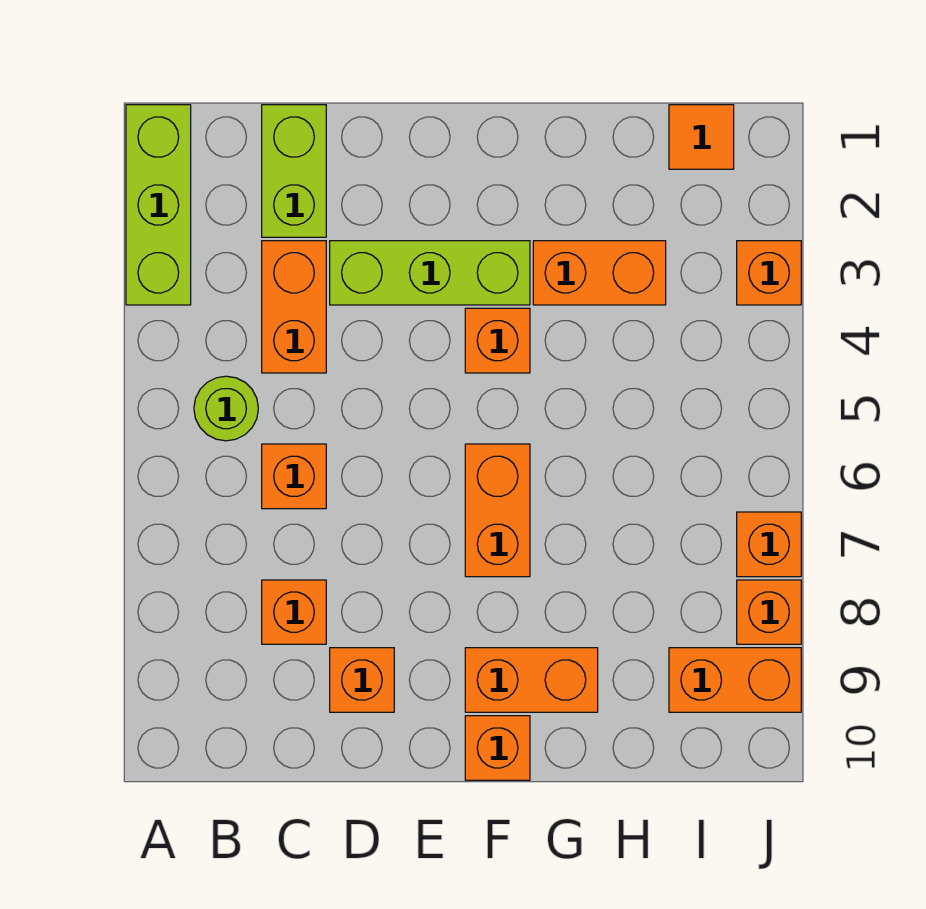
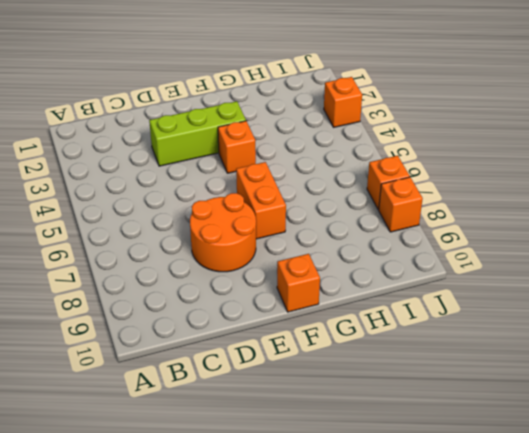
orange round brick D7:E8 level 1 -> none
none -> lime brick A1:A3 level 1
none -> lime round brick B5 level 1
none -> lime brick C1:C2 level 1

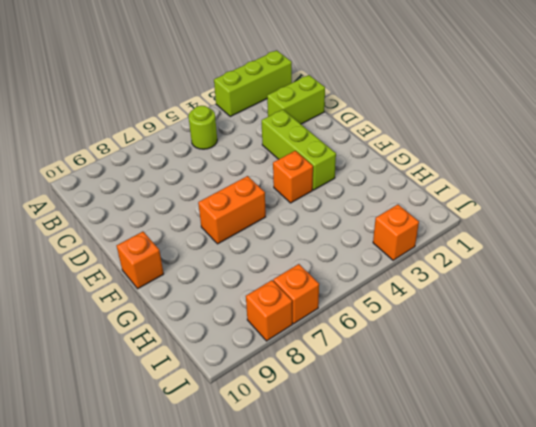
none -> orange brick C3:C4 level 1
none -> orange brick C6 level 1
none -> orange brick C8 level 1

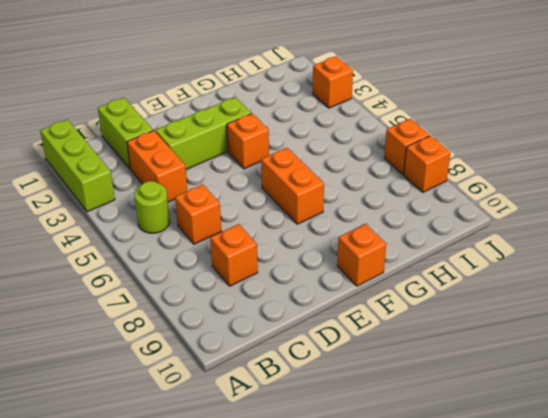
none -> orange brick D9 level 1
none -> orange brick F9:G9 level 1
none -> orange brick G3:H3 level 1

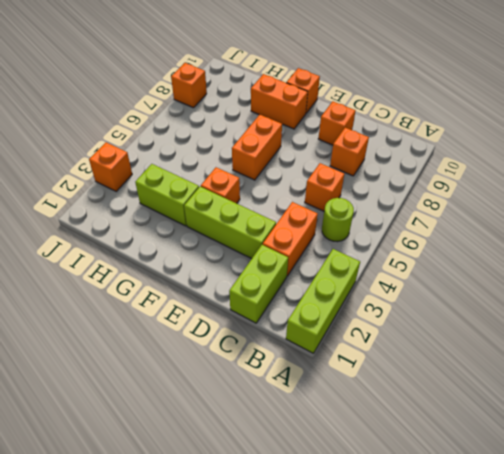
lime brick G3:H3 level 1 -> orange brick G3:H3 level 1
none -> orange tile I1 level 1
none -> orange brick I9:J9 level 1
none -> orange brick J7 level 1

